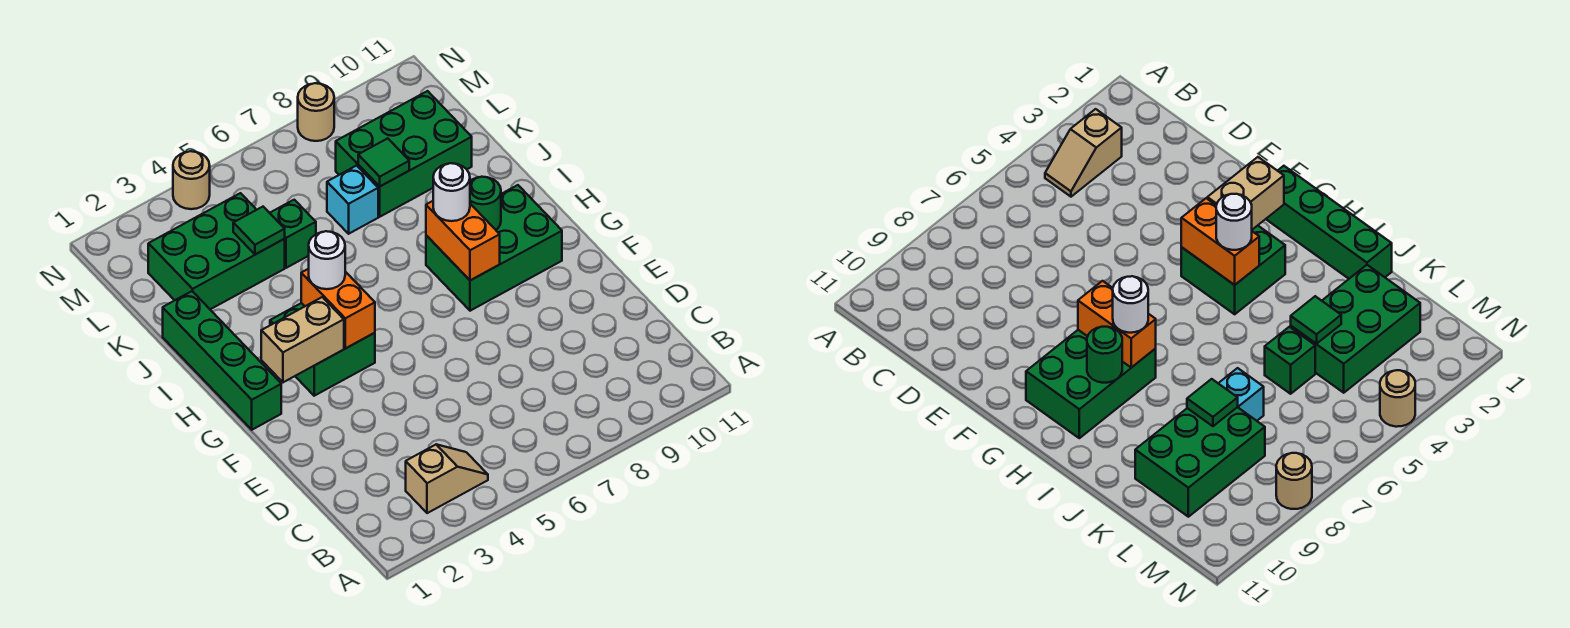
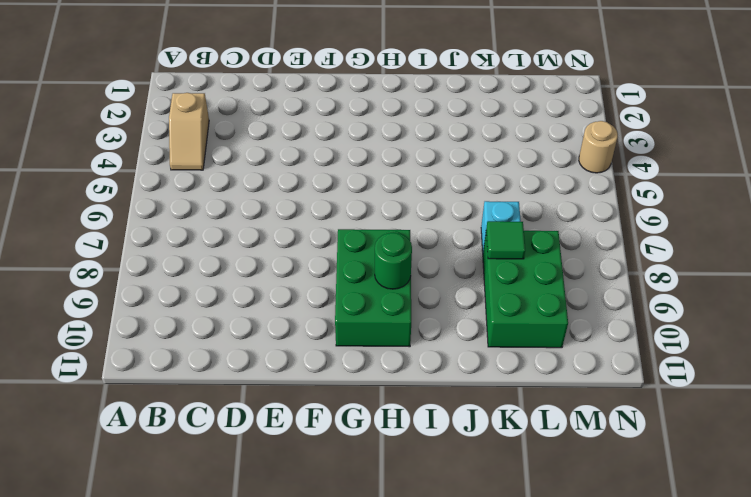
none -> green brick G1:J1 level 1
none -> green brick G3:H4 level 1
none -> green brick K2:L4 level 1

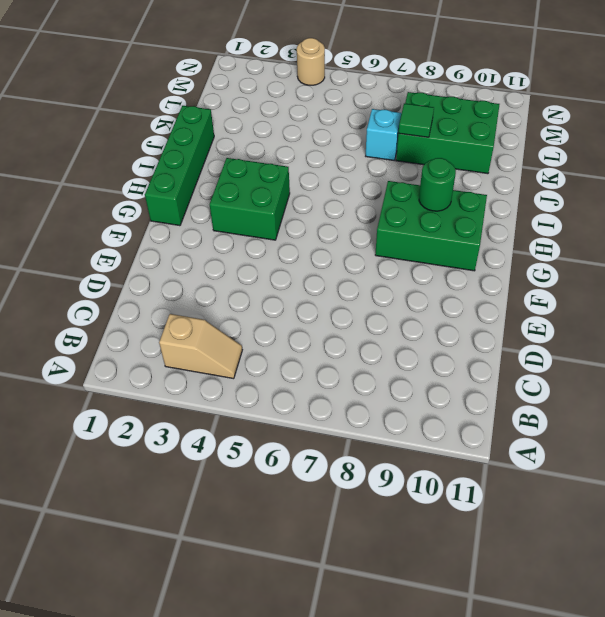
none -> green brick K2:L4 level 1
none -> green brick K5 level 1
none -> tan round brick N8 level 1

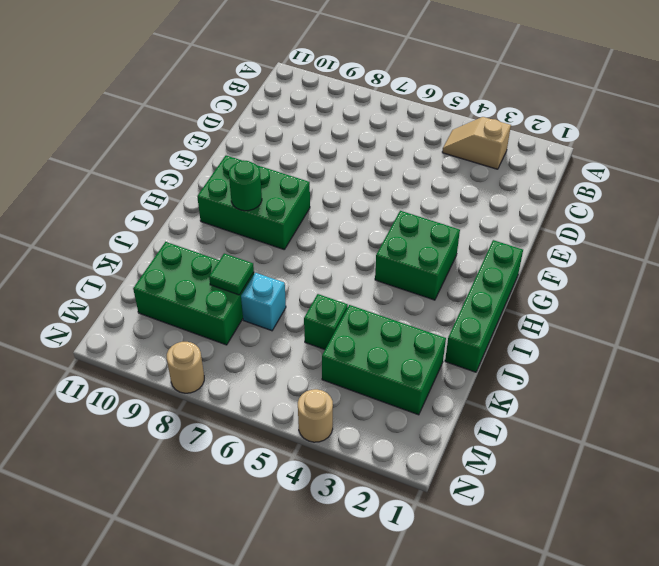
none -> tan brick G2:G3 level 2
none -> orange brick G4:H4 level 2
none -> orange brick G8:H8 level 2

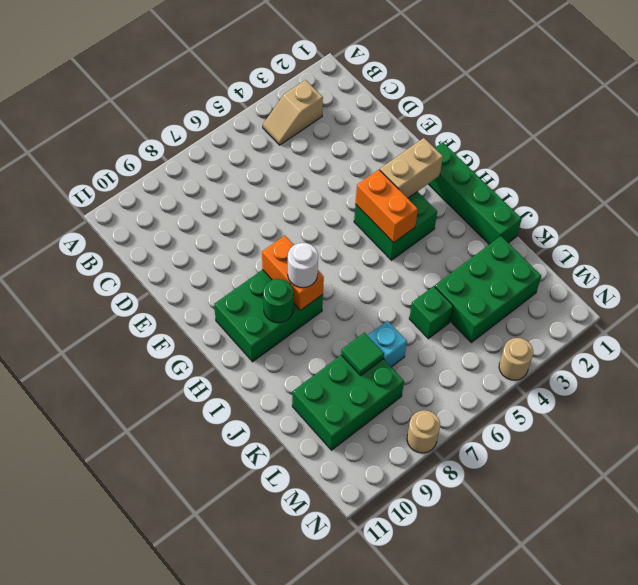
none -> green tile K4 level 2
none -> white round brick H4 level 3

